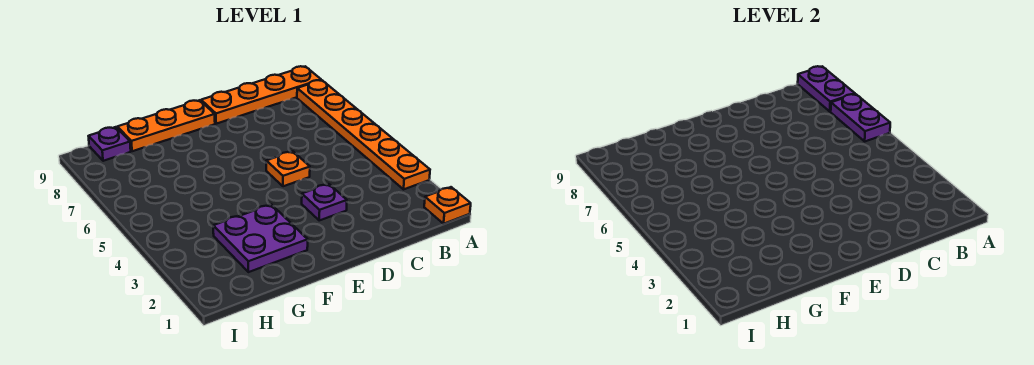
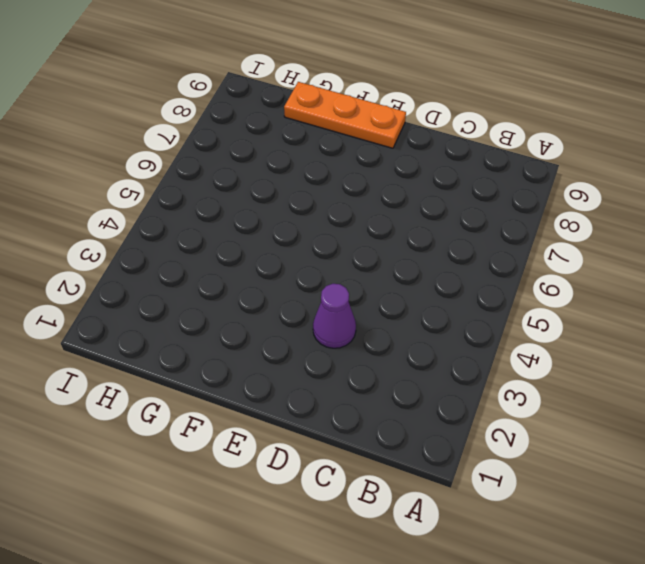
purple cone D3 level 1 -> purple plate D3 level 1
none -> orange plate A1 level 1
none -> orange plate A3:A8 level 1

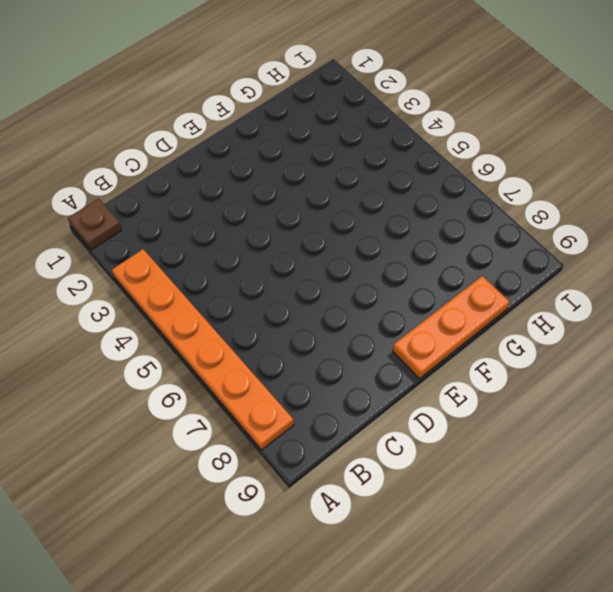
brown plate A1 level 1 -> orange plate A1 level 1
none -> orange plate A9:D9 level 1
none -> purple plate D3 level 1

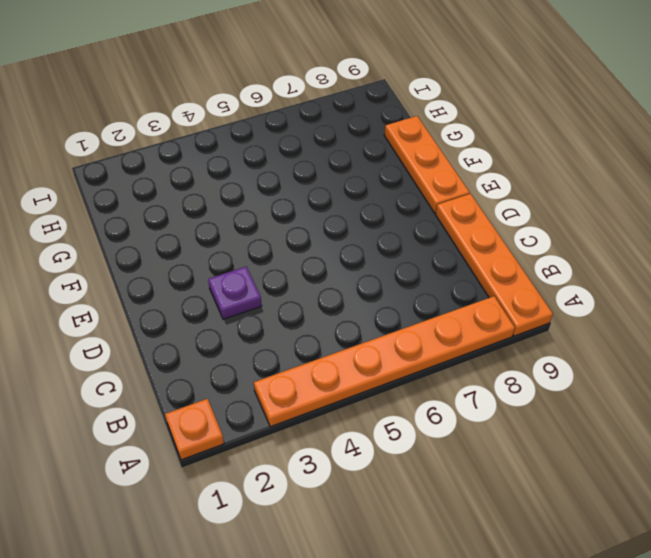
none -> orange plate D5 level 1
none -> purple plate F2:G3 level 1

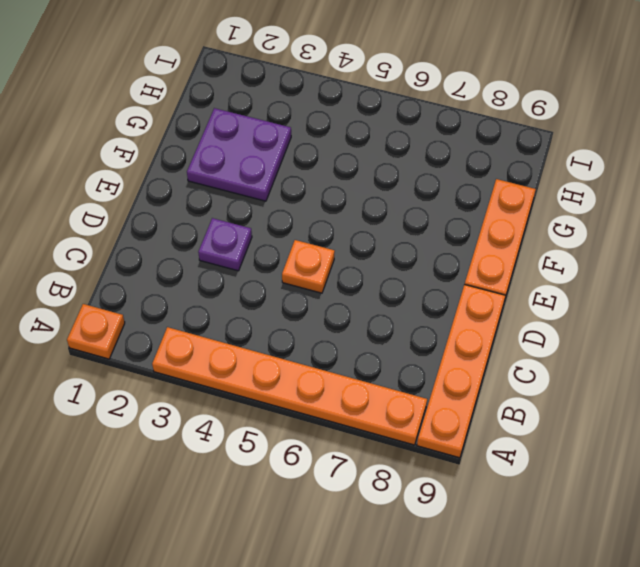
none -> purple plate H9 level 1
none -> purple plate A6:A7 level 2

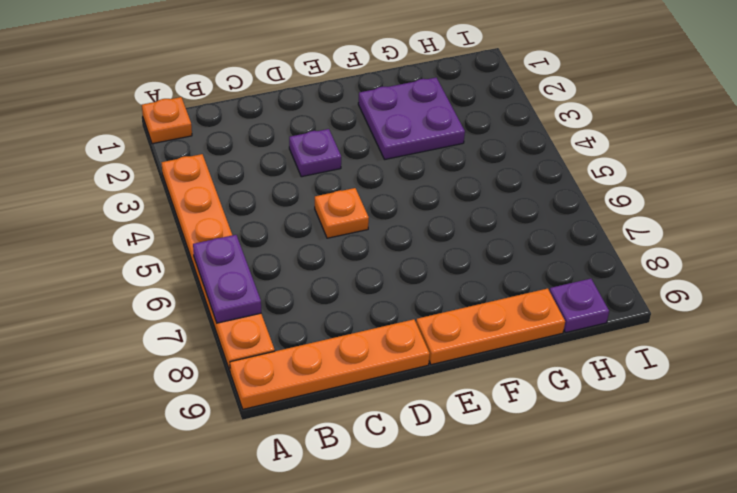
none -> purple plate A8:A9 level 2

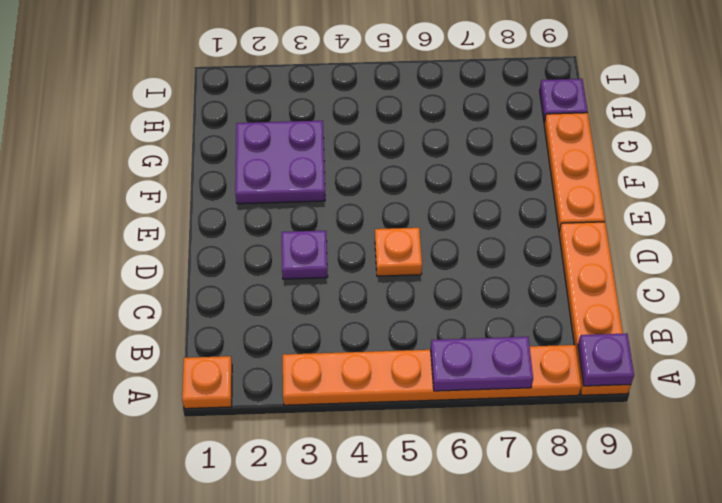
purple plate A9 level 2 -> purple plate A8:A9 level 2

